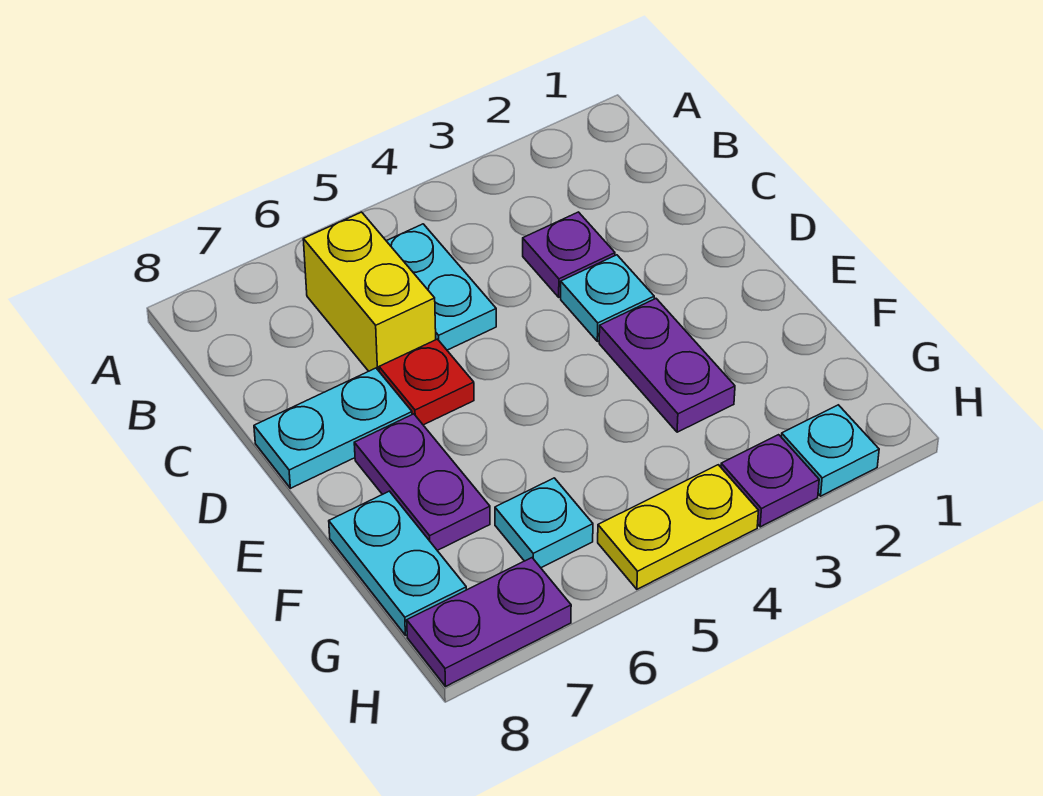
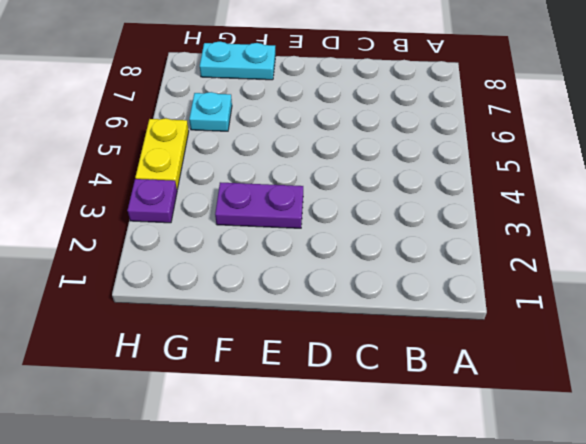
none -> cyan plate B5:C5 level 1
none -> yellow brick B6:C6 level 1
none -> purple plate C3 level 1

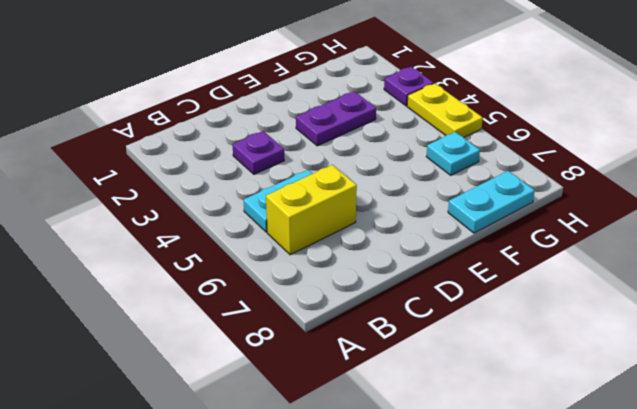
none -> cyan plate D3 level 1
none -> red plate D6 level 1
none -> cyan plate D7:D8 level 1

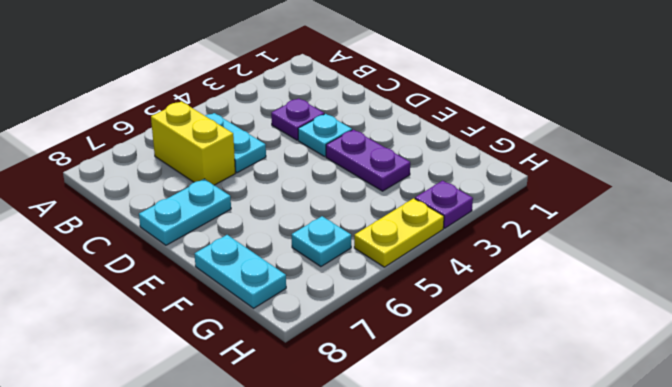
none -> red plate D6 level 1
none -> purple plate E7:F7 level 1
none -> cyan plate H2 level 1

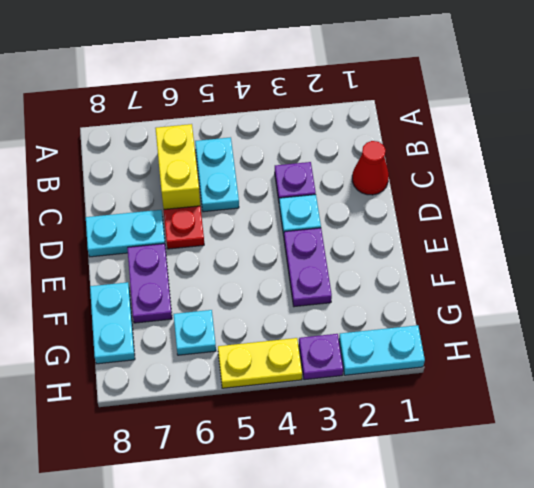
red cone C1 level 1 -> none
cyan plate H1:H2 level 1 -> cyan plate H2 level 1
none -> purple plate H7:H8 level 1

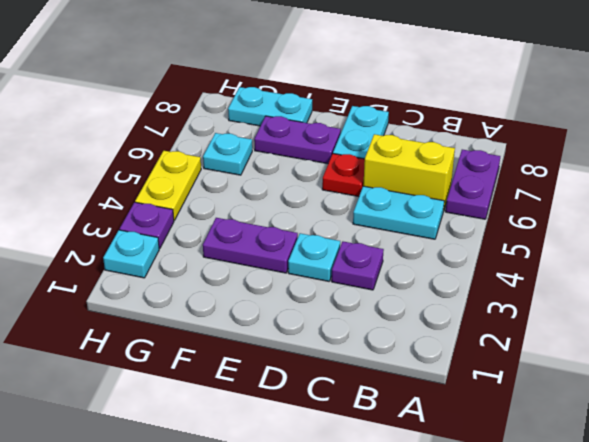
purple plate A6:A7 level 1 -> purple plate H7:H8 level 1

